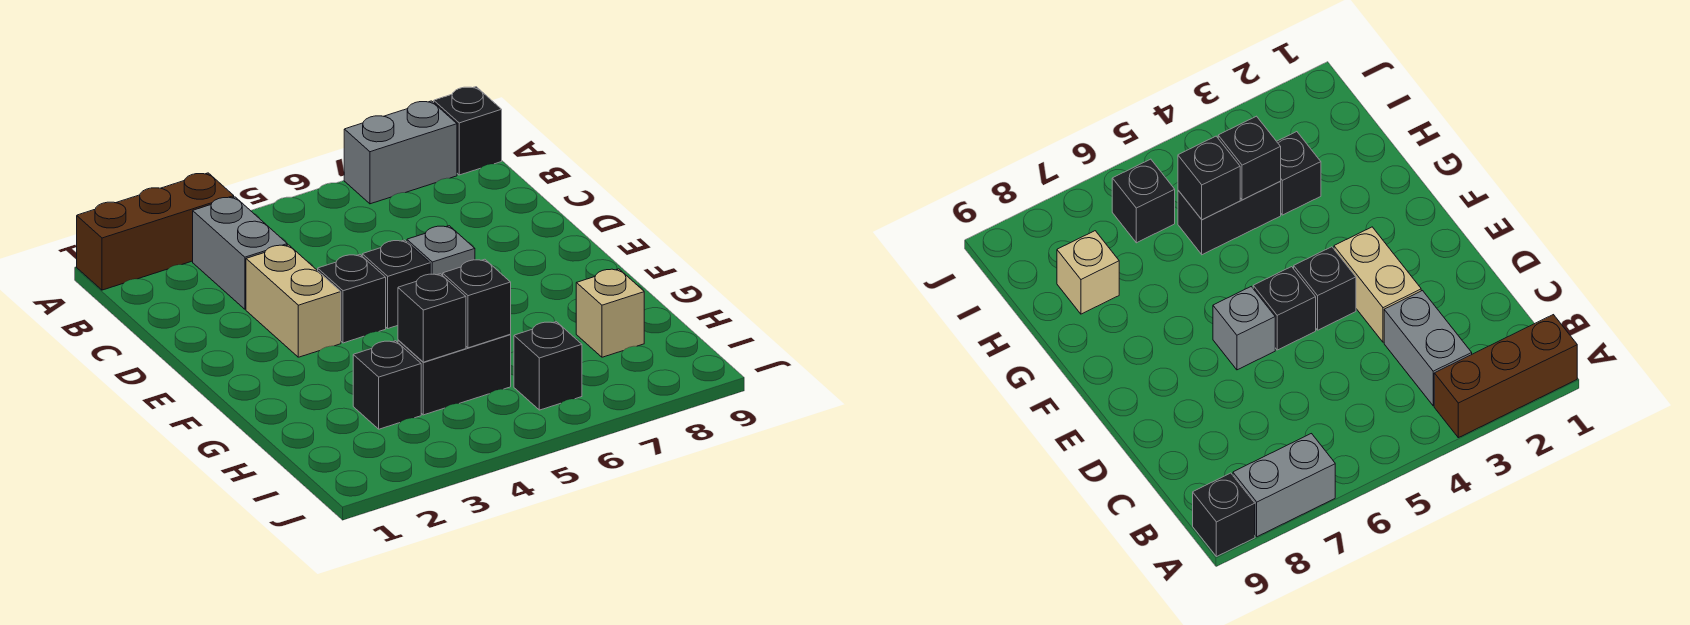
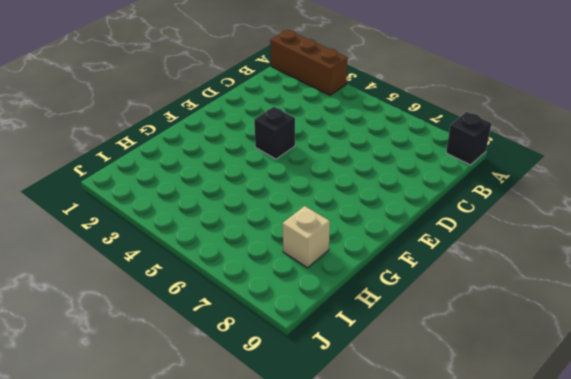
none -> grey brick A7:A8 level 1
none -> grey brick B3:C3 level 1
none -> tan brick D3:E3 level 1

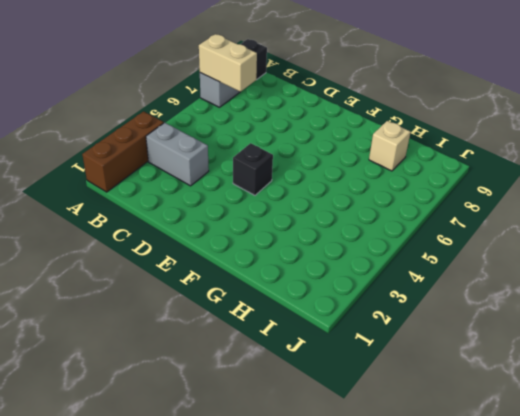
tan brick A7:B7 level 2 -> tan brick D3:E3 level 1
none -> black brick E5 level 1
none -> grey brick E6 level 1
none -> black brick H3 level 1

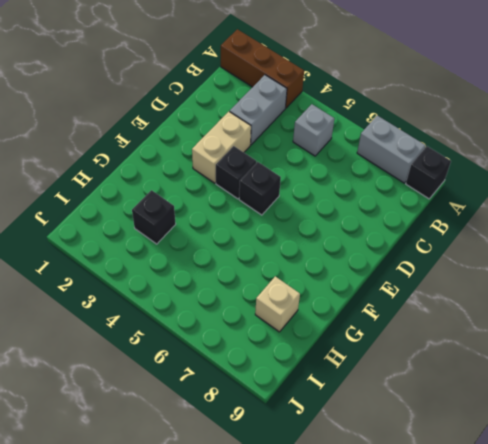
grey brick B5 level 1 -> grey brick E6 level 1
none -> black brick H4:H5 level 1
none -> black brick I6 level 1
none -> black brick H4 level 2

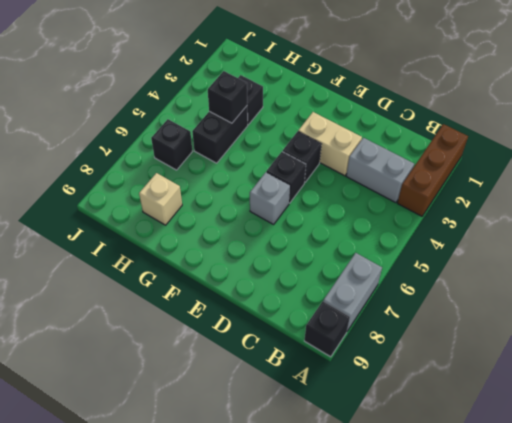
none -> black brick H5 level 2

